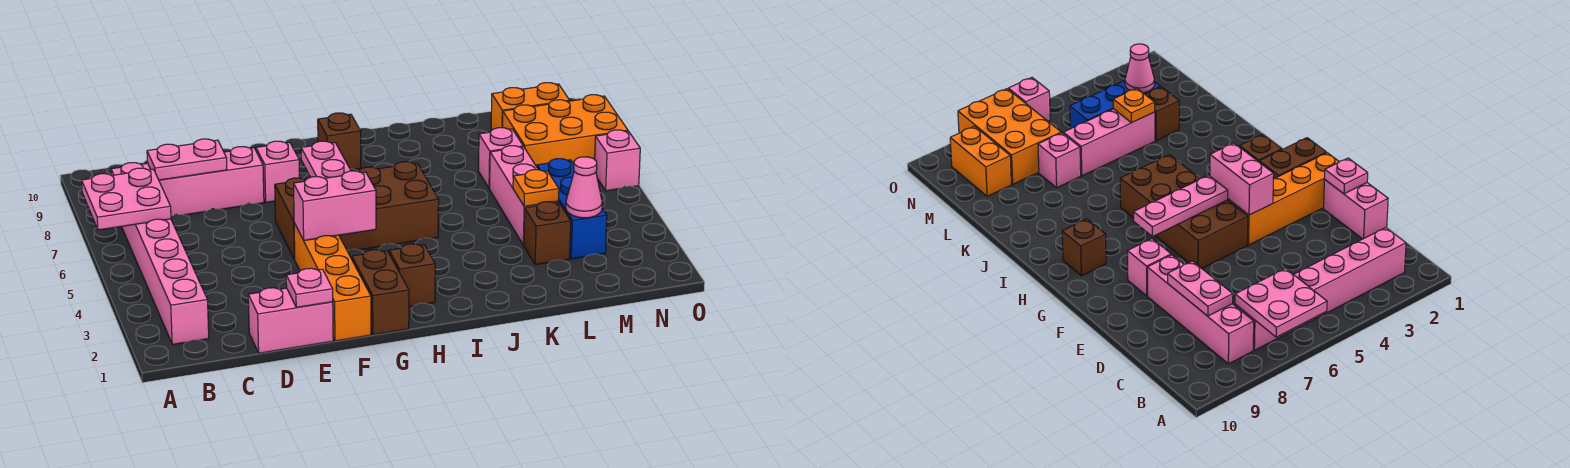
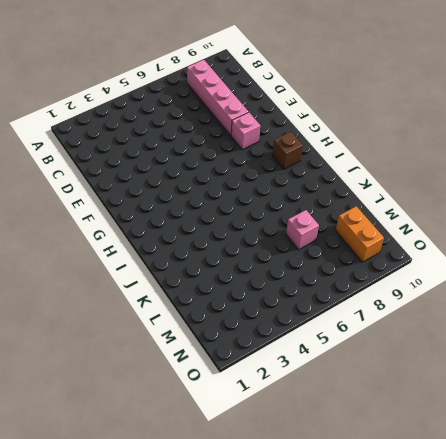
none -> pink brick B2:B7 level 1
none -> pink brick D1:E1 level 1
none -> orange brick F1:F4 level 1

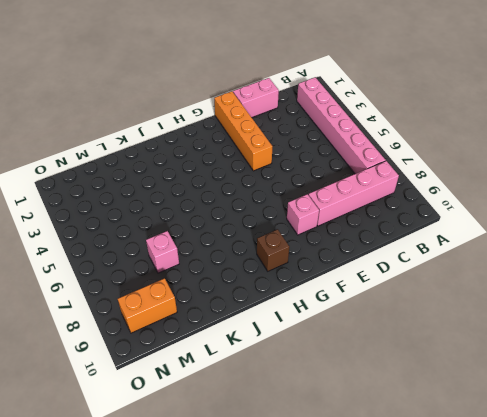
none -> brown brick F5:I6 level 1
none -> brown brick G1:G2 level 1
none -> brown brick H2 level 1

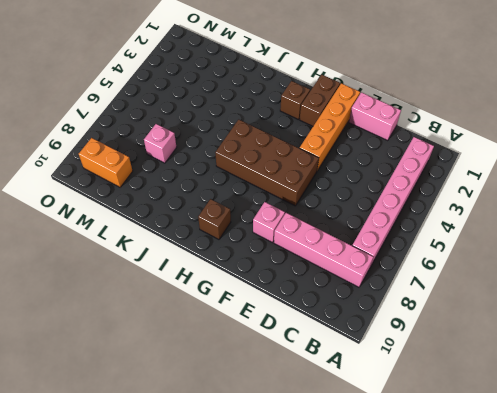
none -> brown brick L3 level 1
none -> pink brick L4:L6 level 1
none -> blue brick M3:M5 level 1

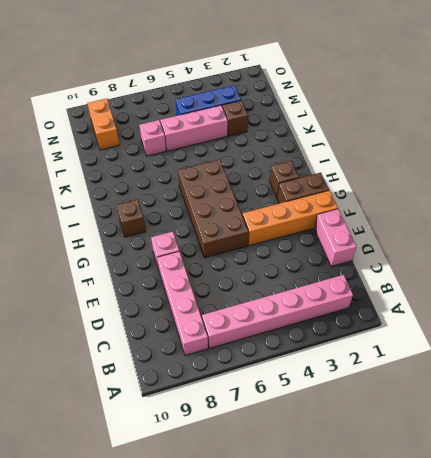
none -> orange brick M7:O8 level 1
none -> pink brick O6 level 1
none -> pink plate A6:B7 level 2

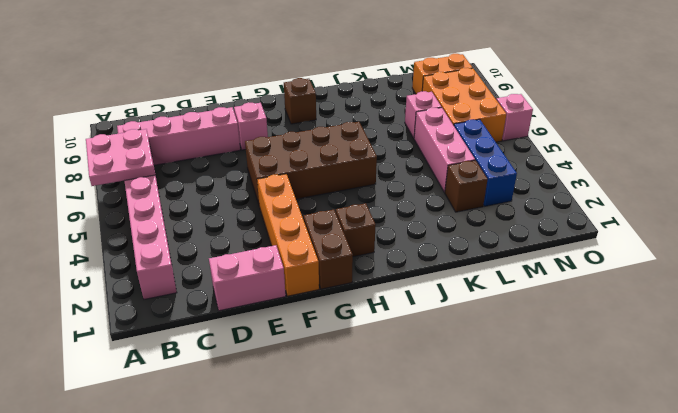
orange brick M6:N8 level 1 -> orange brick M7:O8 level 1
none -> pink plate C8:D8 level 2
none -> pink plate E1 level 2
none -> pink brick F4:G4 level 2

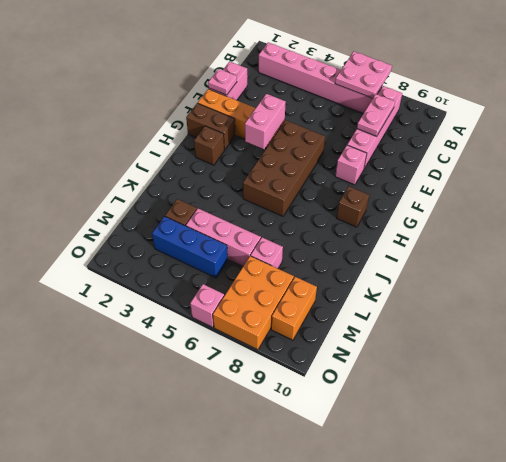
none -> pink plate G5:G7 level 2
none -> orange plate L4 level 2
none -> pink cone M3 level 2

